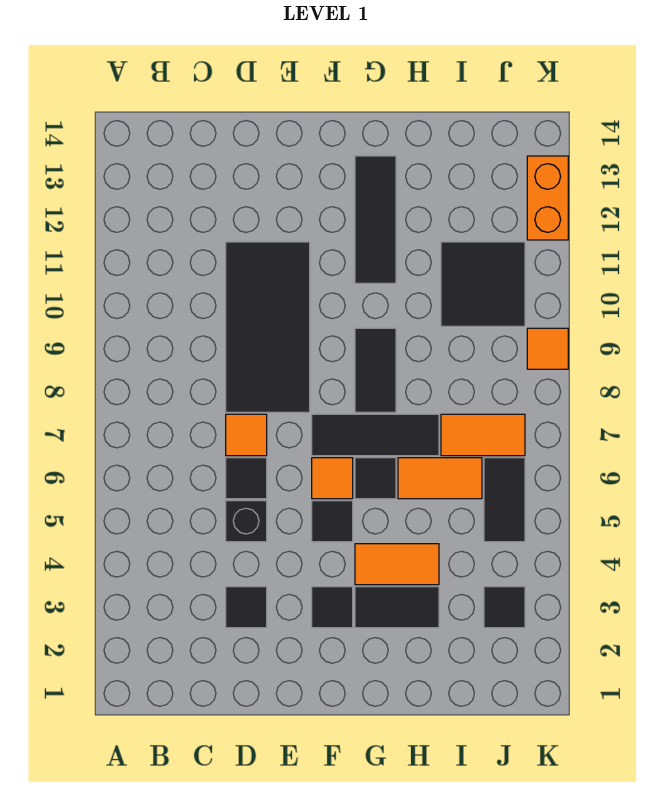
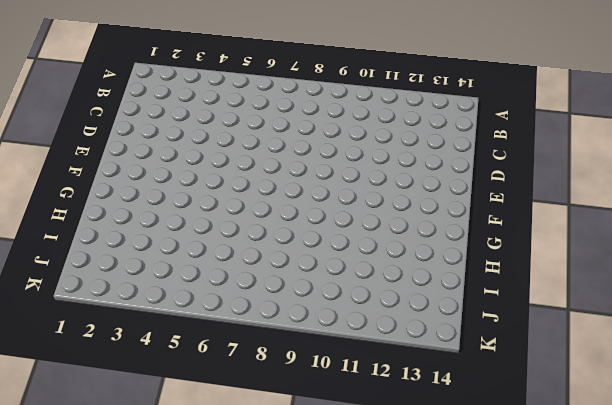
none -> black tile D3 level 1
none -> black brick D5 level 1
none -> black tile D6 level 1

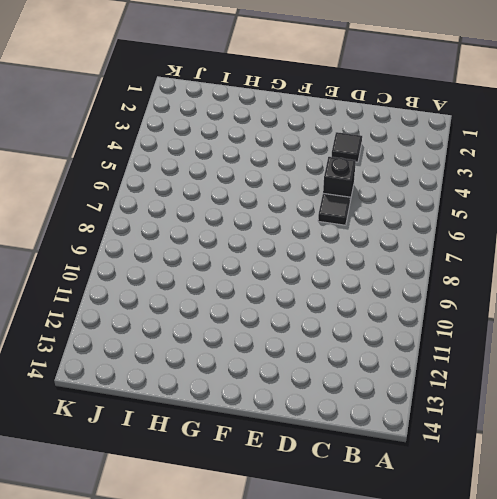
none -> orange tile D7 level 1
none -> black tile D8:E11 level 1
none -> black tile F3 level 1

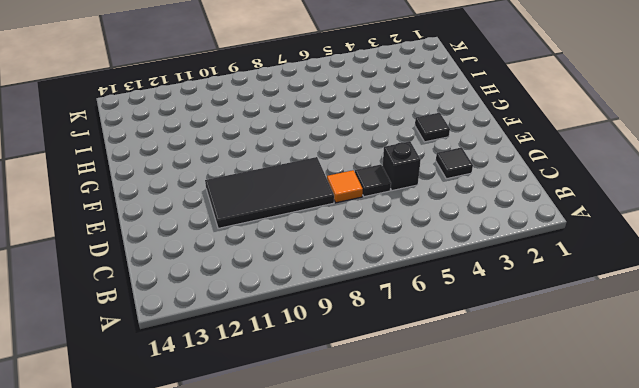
none -> black tile F5 level 1
none -> orange tile F6 level 1
none -> black tile F7:H7 level 1

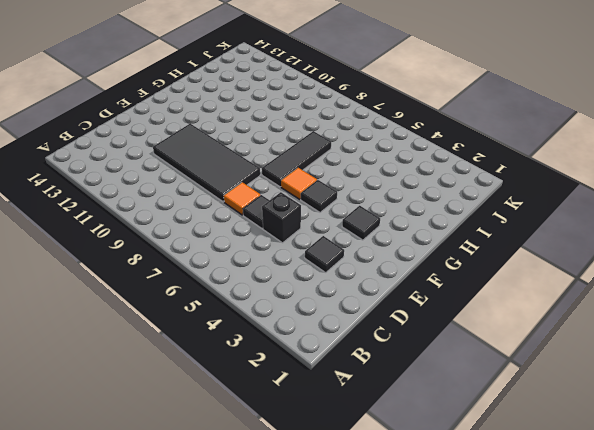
none -> black tile G3:H3 level 1
none -> orange tile G4:H4 level 1
none -> black tile G6 level 1

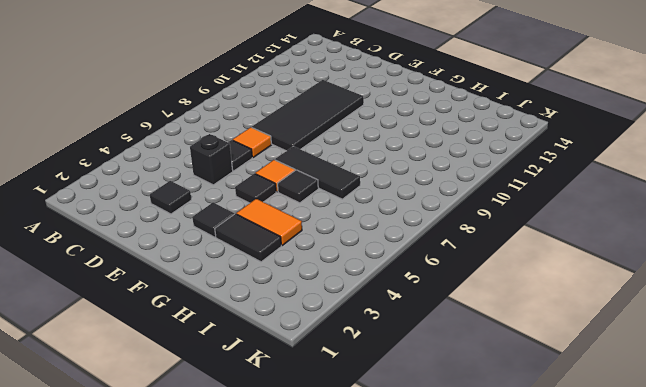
none -> black tile G8:G9 level 1
none -> black tile G11:G13 level 1
none -> orange tile H6:I6 level 1

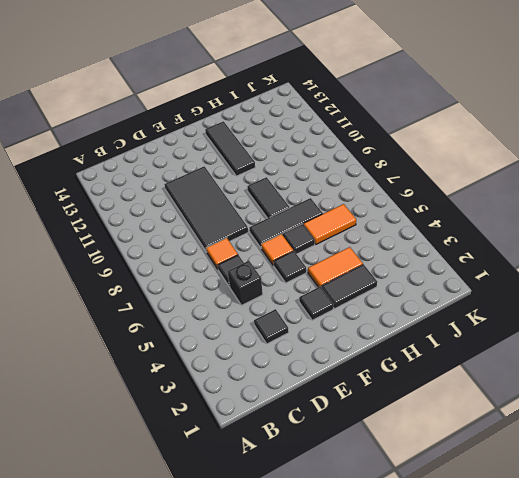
none -> orange tile I7:J7 level 1
none -> black tile I10:J11 level 1
none -> black tile J3 level 1

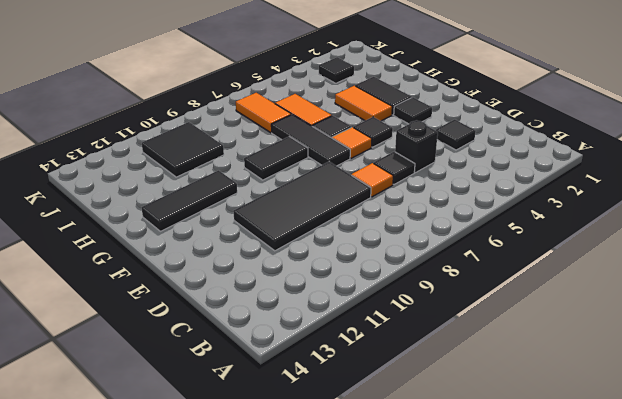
none -> black tile J5:J6 level 1
none -> orange tile K9 level 1
none -> orange brick K12:K13 level 1

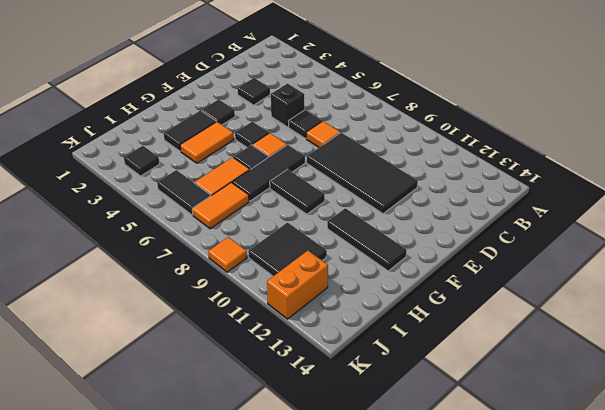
orange brick J12:K12 level 1 -> orange brick K12:K13 level 1

